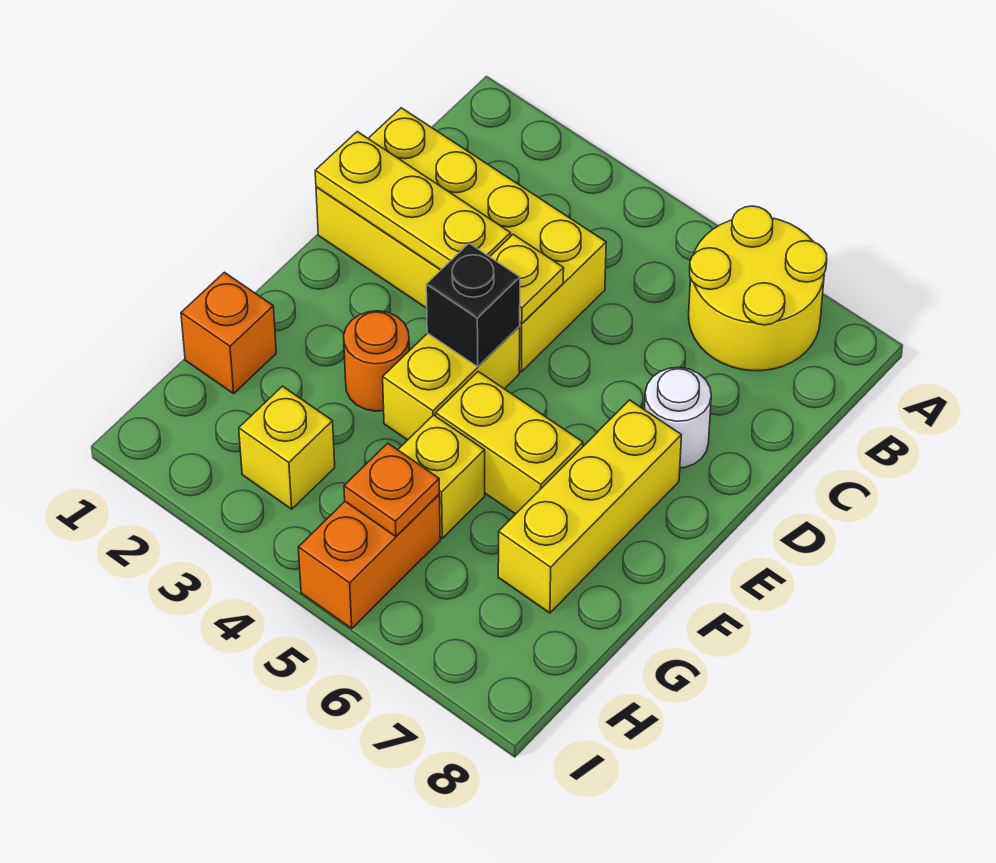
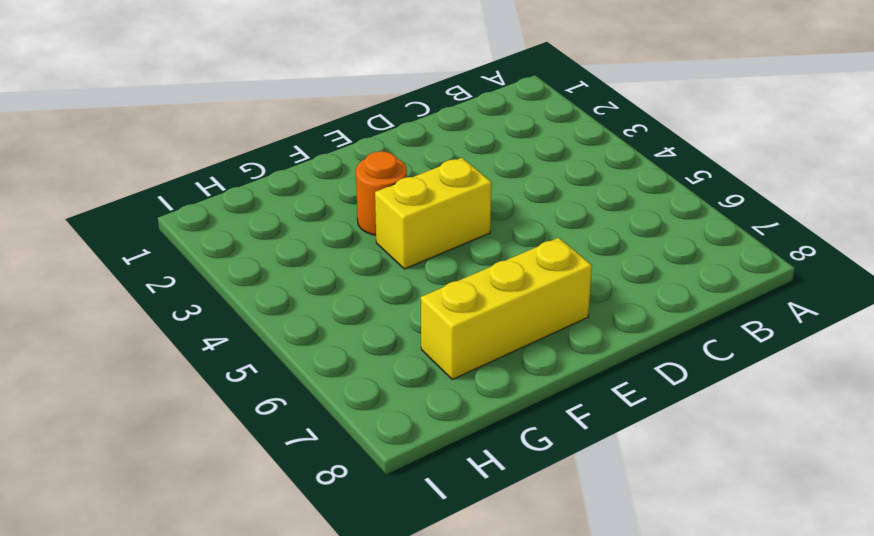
none -> yellow round brick A6:B7 level 1
none -> yellow brick C1:D4 level 1
none -> white round brick D7 level 1

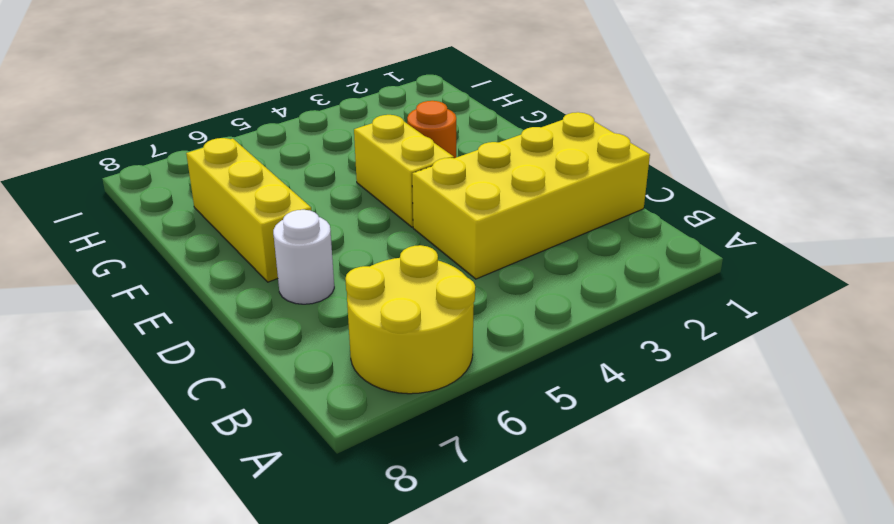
none -> yellow brick F5:F6 level 1
none -> orange brick G1 level 1
none -> yellow brick G5 level 1

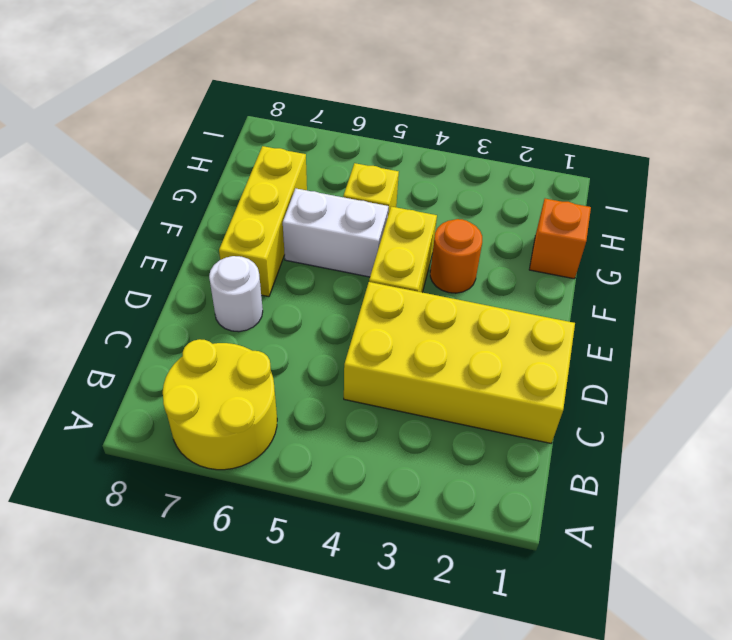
white brick F5:F6 level 1 -> yellow brick F5:F6 level 1
none -> yellow brick H3 level 1
none -> orange brick H5:I5 level 1
none -> yellow plate D1:D3 level 2

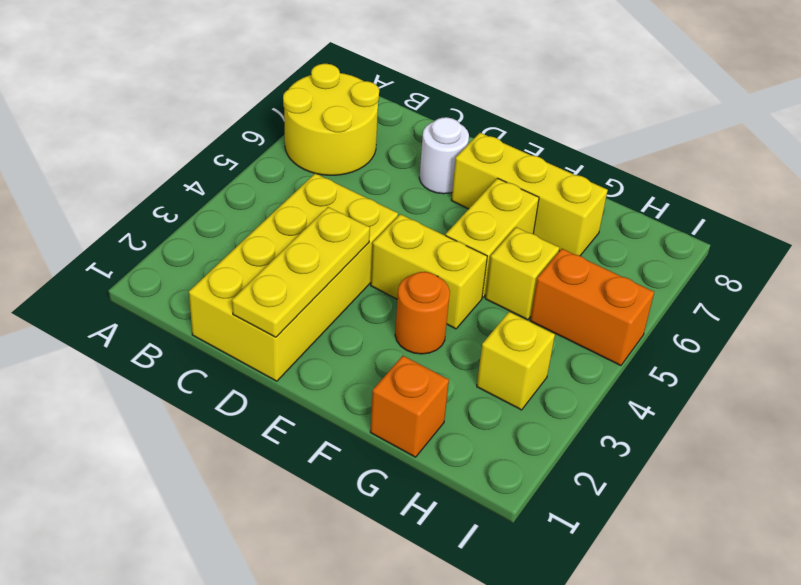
none -> yellow plate D4 level 2
none -> black brick E4 level 2
none -> orange plate H5 level 2

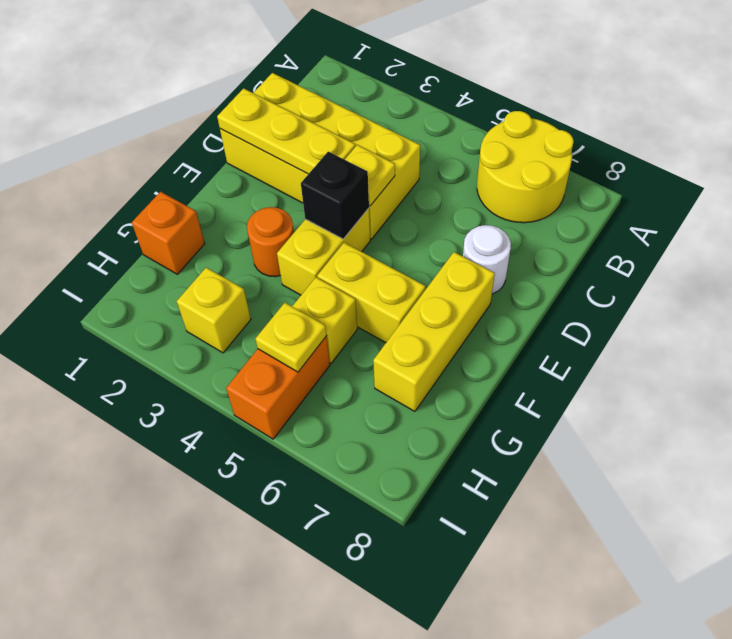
yellow plate H5 level 2 -> orange plate H5 level 2

